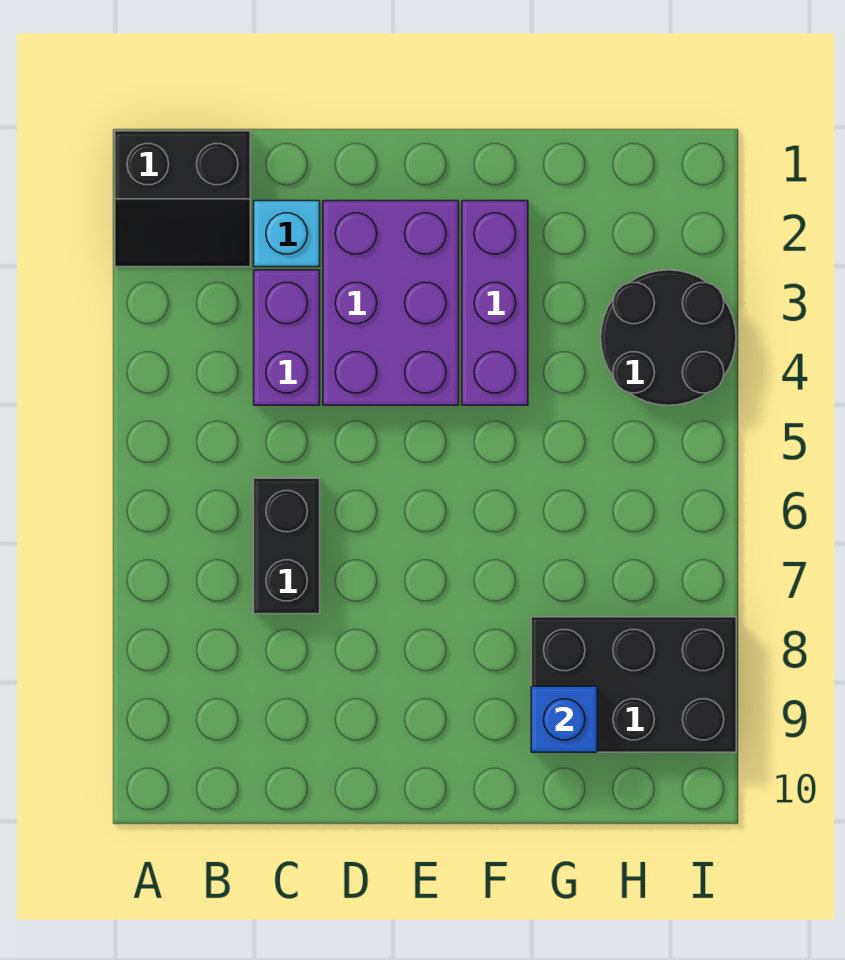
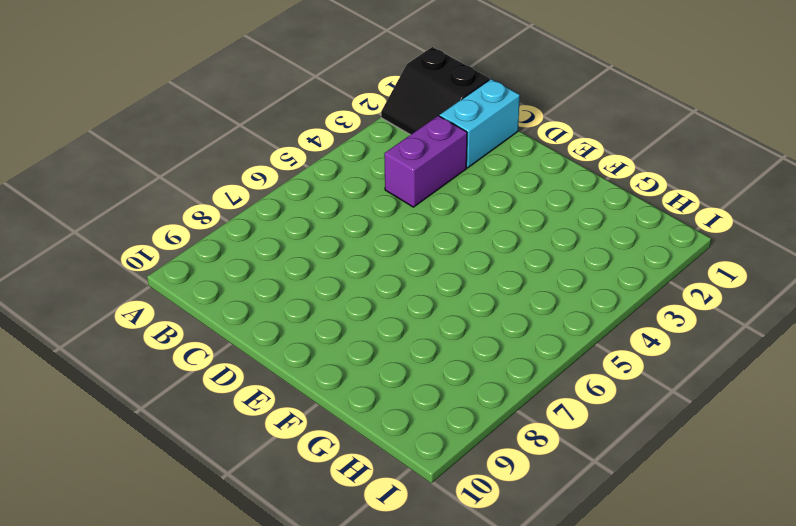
cyan brick C1:C2 level 1 -> cyan brick C2 level 1
none -> black brick C6:C7 level 1
none -> purple brick D2:E4 level 1

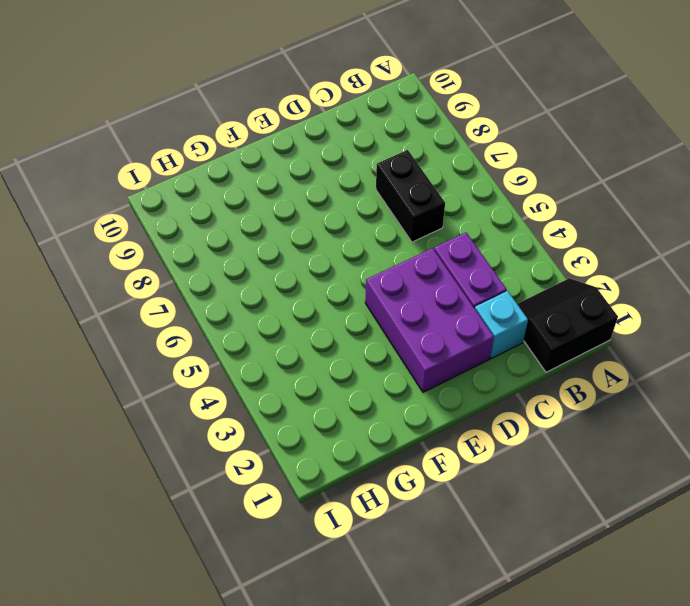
none -> purple brick F2:F4 level 1
none -> black brick G8:I9 level 1

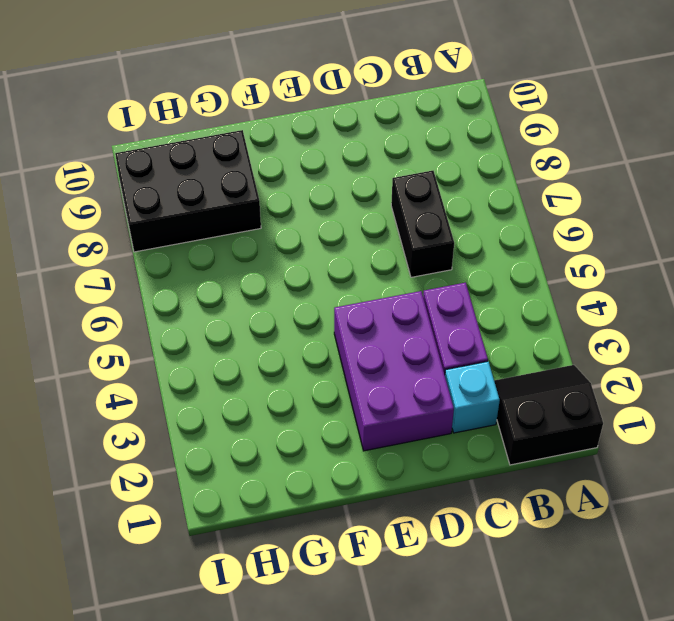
none -> purple brick F2:F4 level 1
none -> black round brick H3:I4 level 1

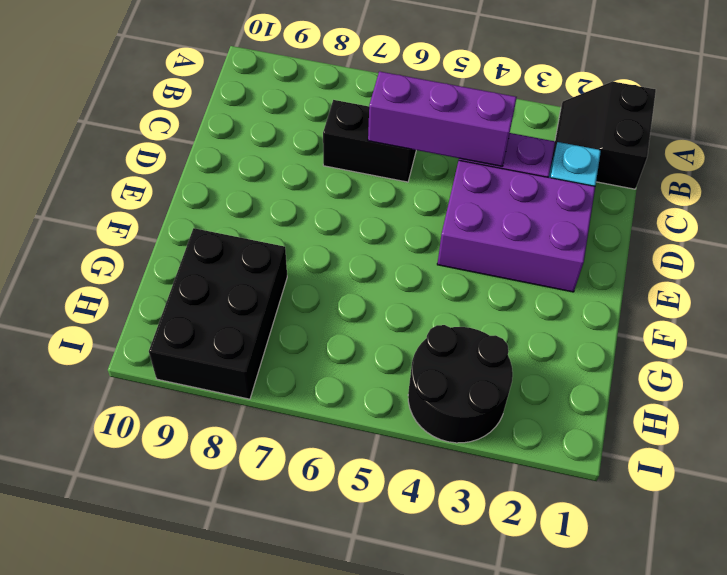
purple brick C4:C6 level 2 -> purple brick F2:F4 level 1
none -> blue brick G9 level 2

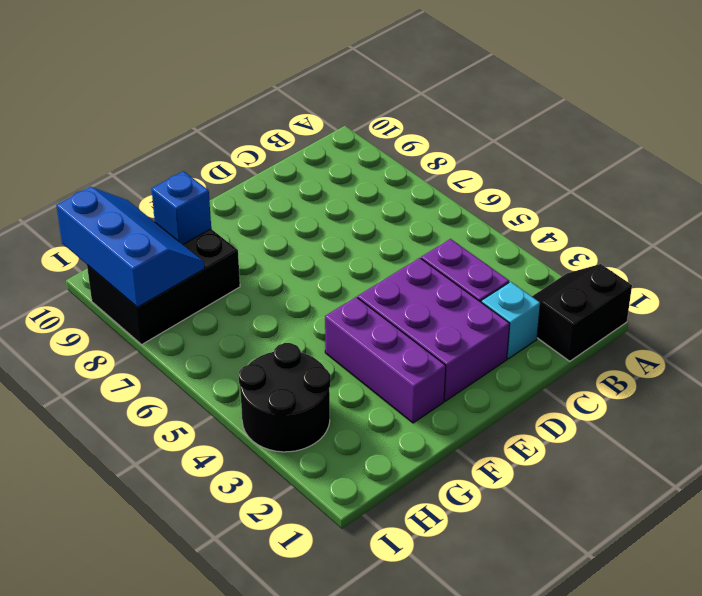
blue slope H8:I10 level 2 top I -> none
none -> black brick C6:C7 level 1

